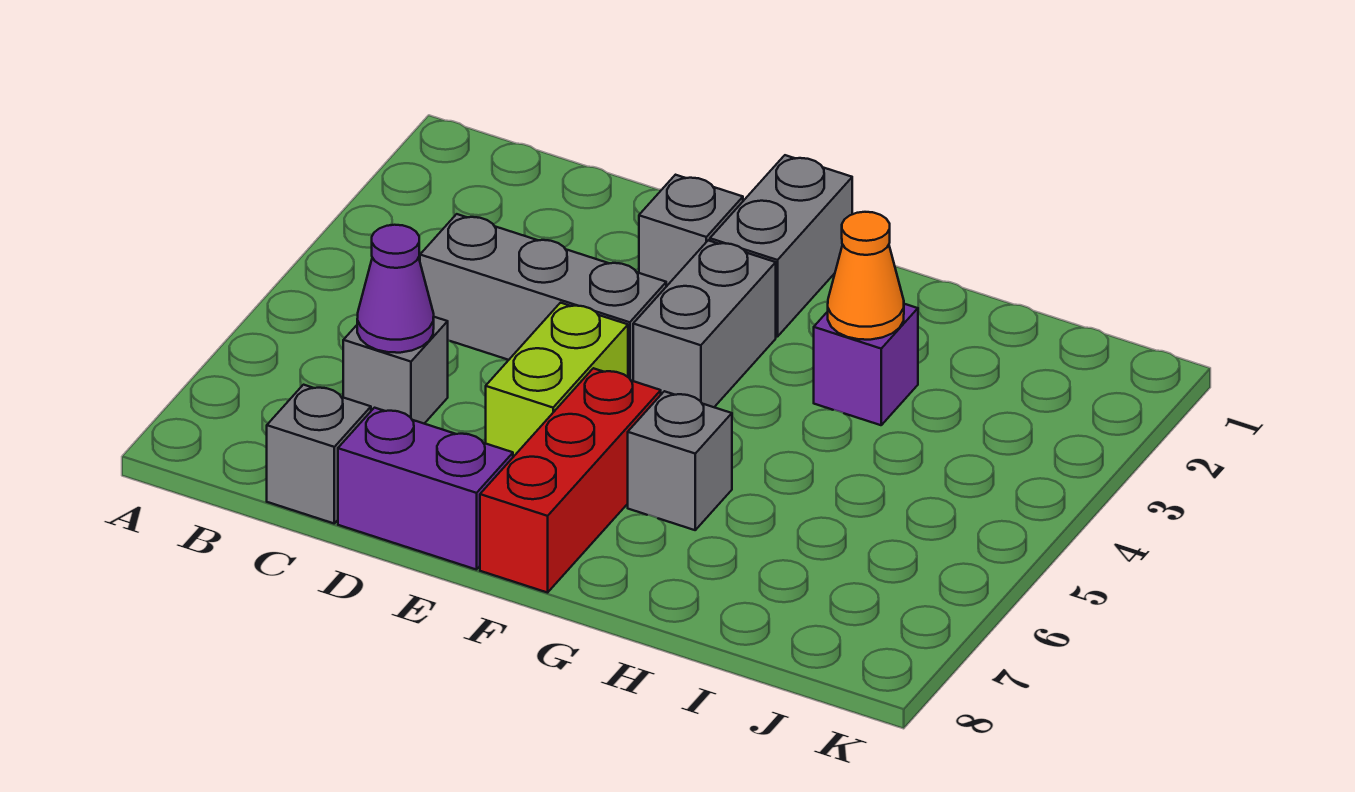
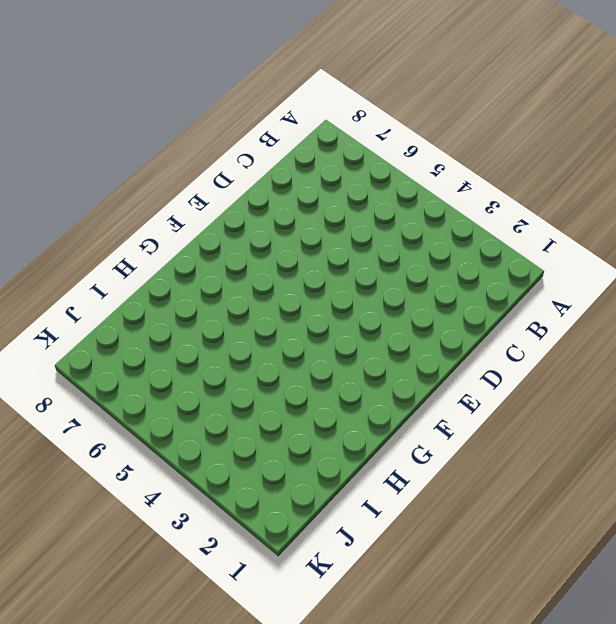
none -> grey brick C4:E4 level 1
none -> grey brick C6 level 1
none -> grey brick C8 level 1

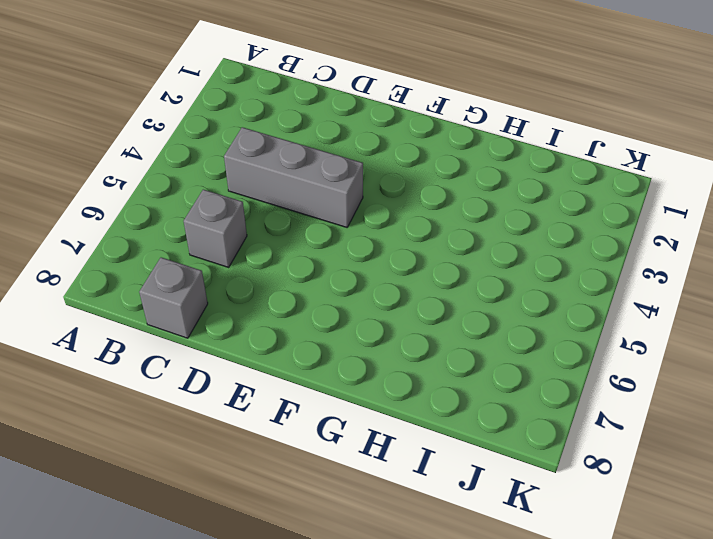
none -> purple brick D8:E8 level 1
none -> grey brick E2 level 1
none -> lime brick E5:E6 level 1

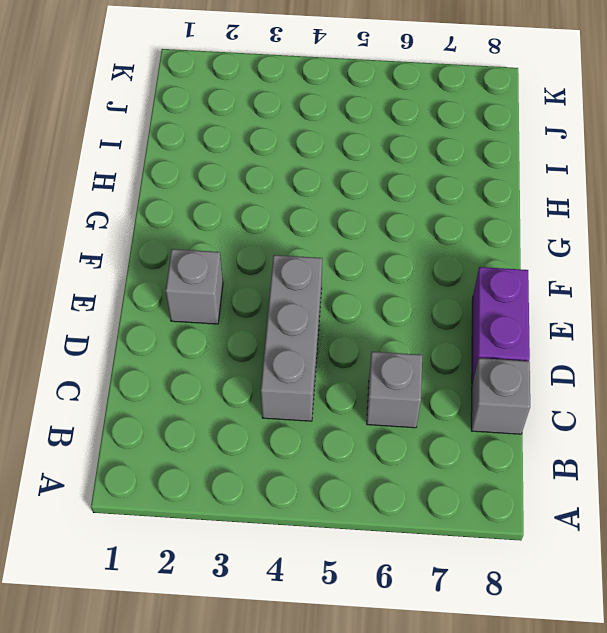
none -> lime brick E5:E6 level 1
none -> grey brick F1:F2 level 1
none -> grey brick F3:F4 level 1

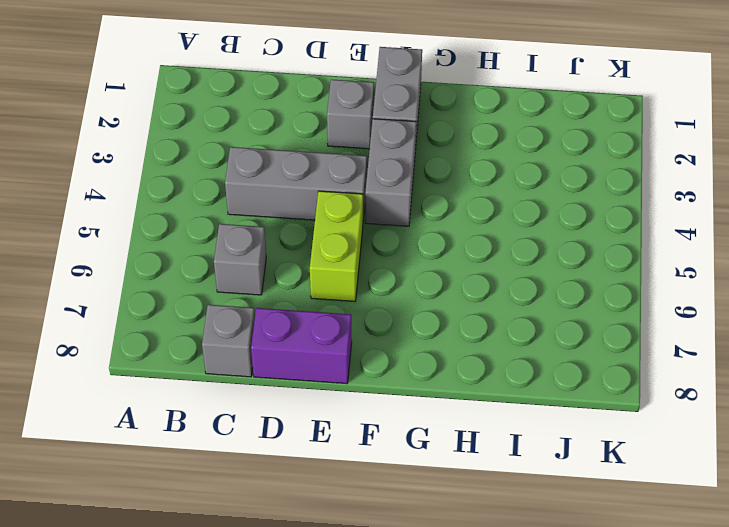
none -> red brick F6:F8 level 1
none -> grey brick G6 level 1
none -> purple brick H3 level 1

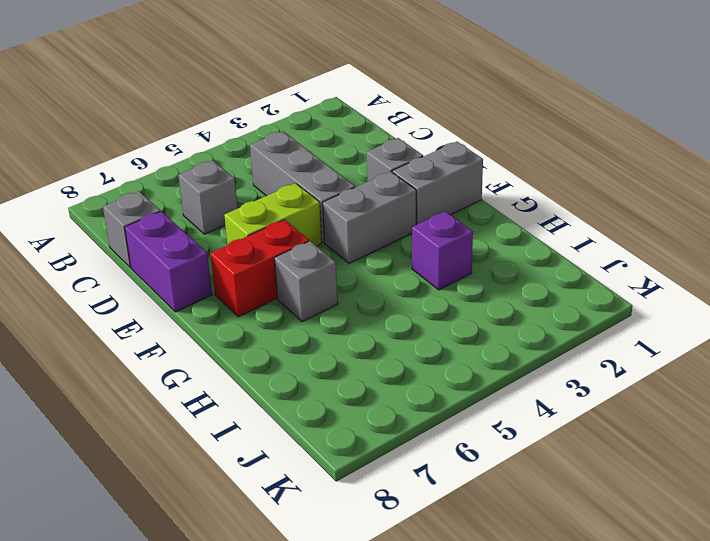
red brick F6:F7 level 1 -> red brick F6:F8 level 1
none -> purple cone C6 level 2
none -> orange cone H3 level 2

